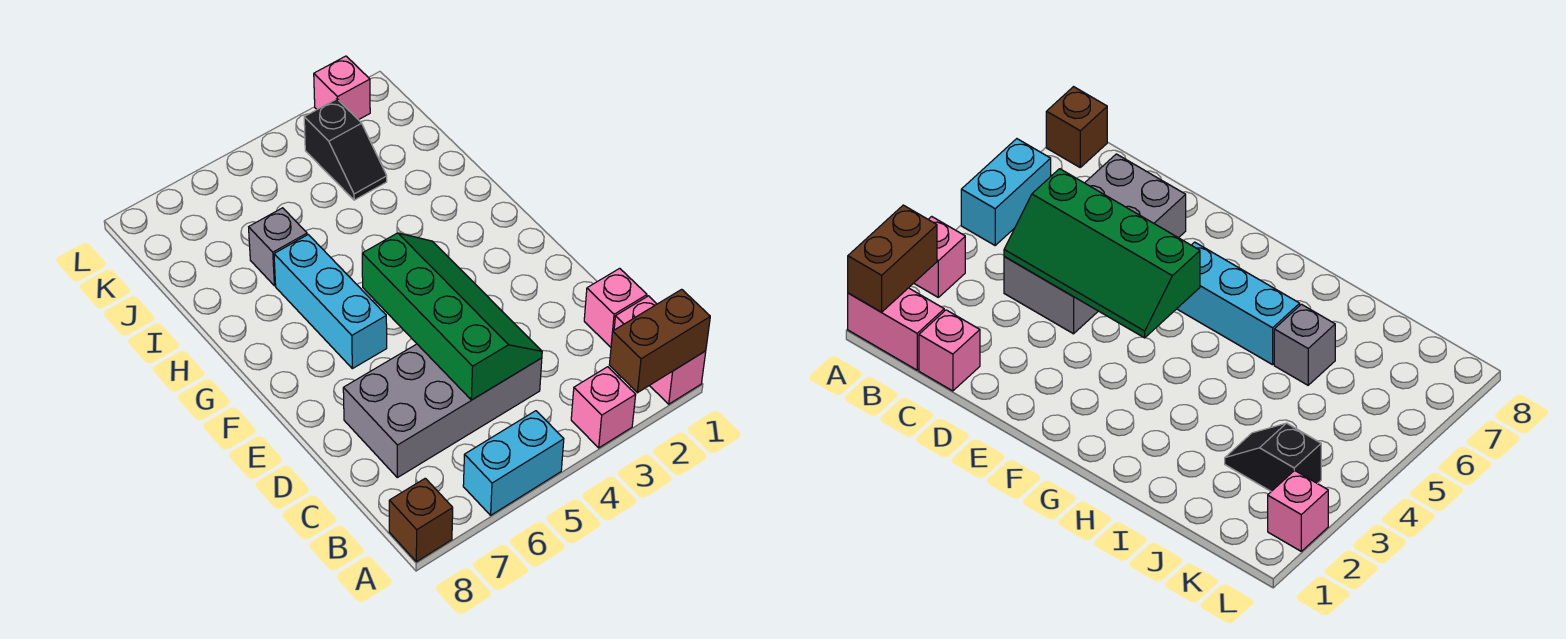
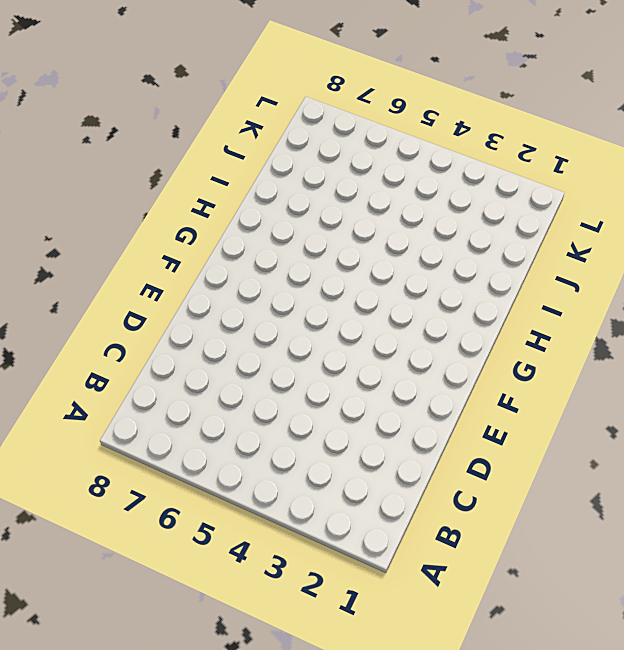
none -> pink brick A1:B1 level 1
none -> pink brick A3 level 1
none -> cyan brick A5:A6 level 1

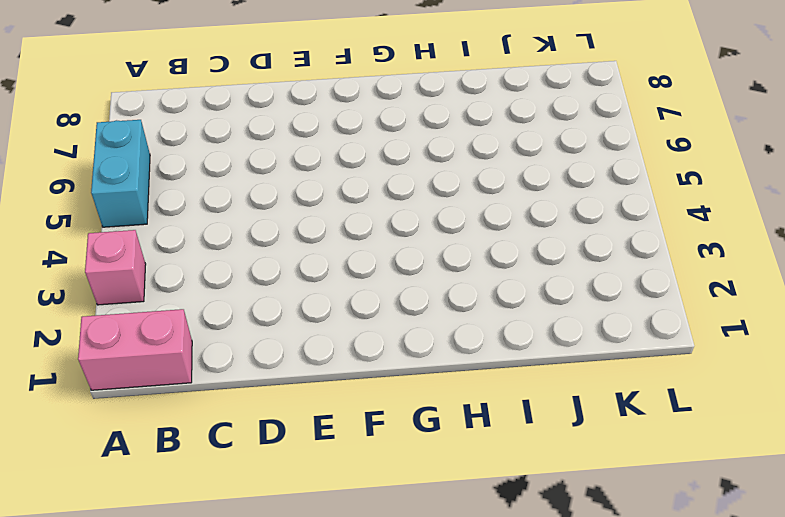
none -> brown brick A8 level 1
none -> pink brick C1 level 1
none -> grey brick C4:D7 level 1

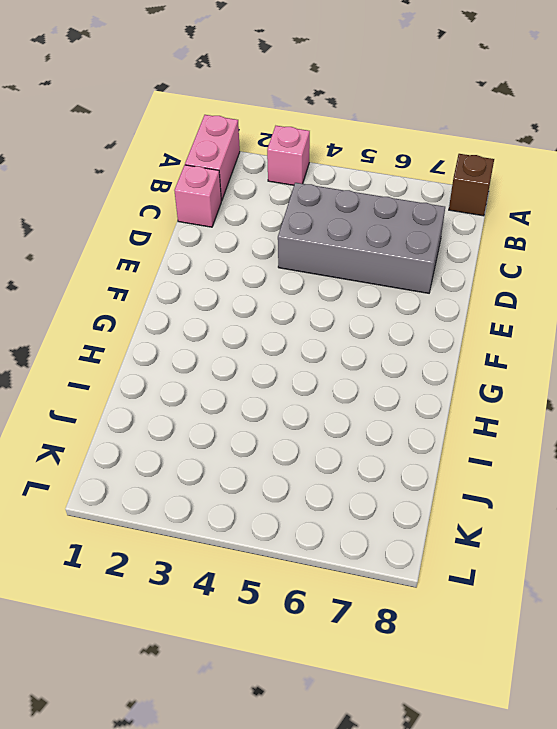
none -> cyan brick A5:A6 level 1
none -> cyan brick F6:H6 level 1
none -> grey brick I6 level 1

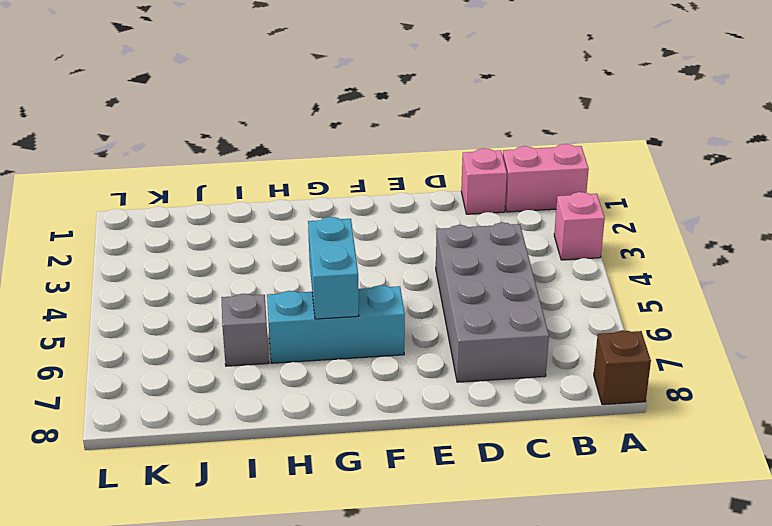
cyan brick G5:G6 level 2 -> cyan brick A5:A6 level 1
none -> black slope J3:K3 level 1 top K
none -> pink brick L2 level 1
none -> brown brick A1:A2 level 2

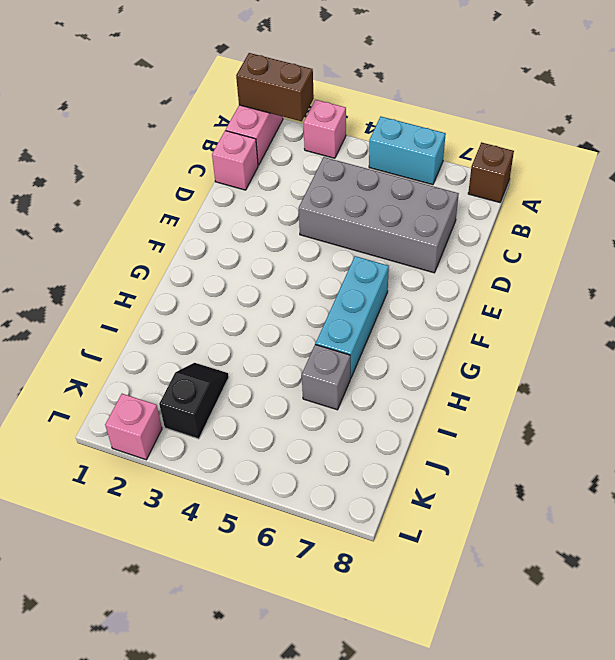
none -> green slope C4:F5 level 2 top 5

